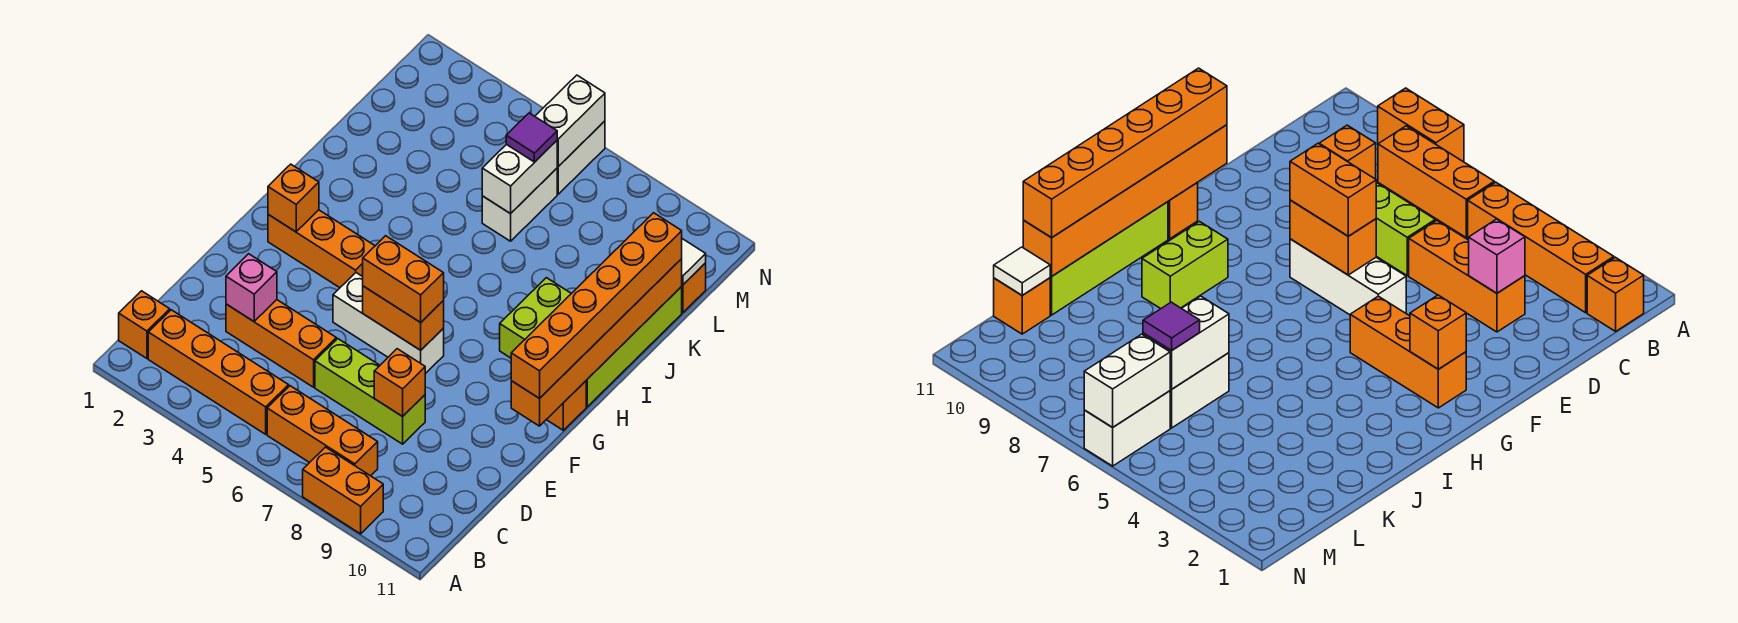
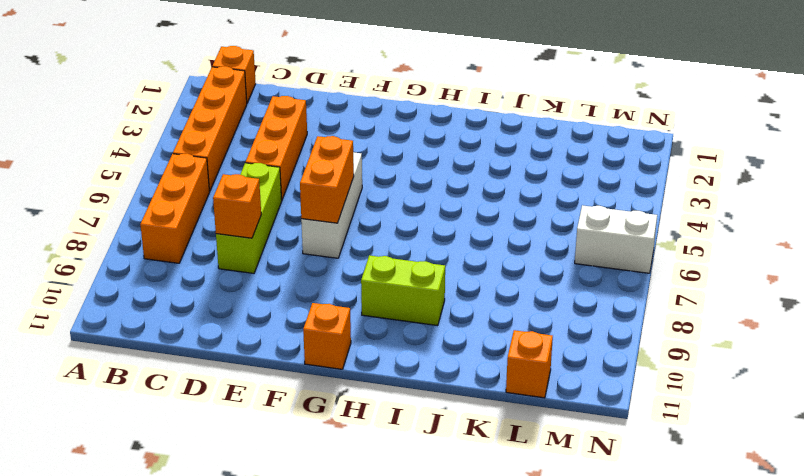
none -> orange brick A8:A9 level 1
none -> orange brick G2:G4 level 1
none -> lime brick H11:K11 level 1

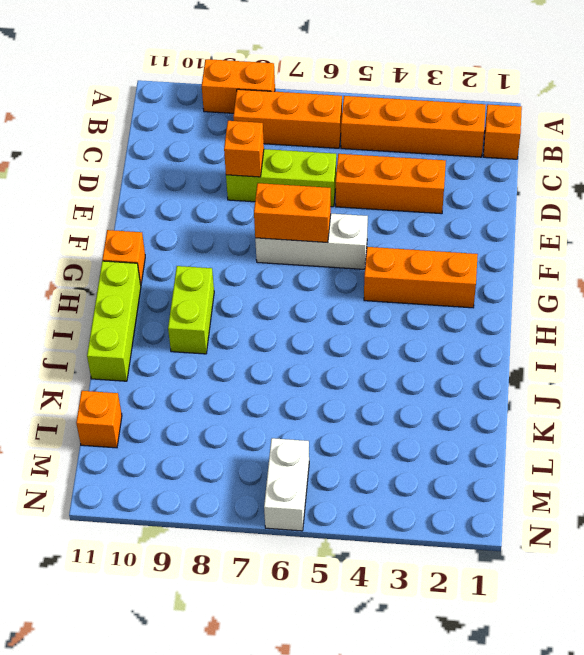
lime brick H11:J11 level 1 -> lime brick H11:K11 level 1
none -> white brick K6:L6 level 1
none -> pink brick D3 level 2
none -> orange brick F11:K11 level 2

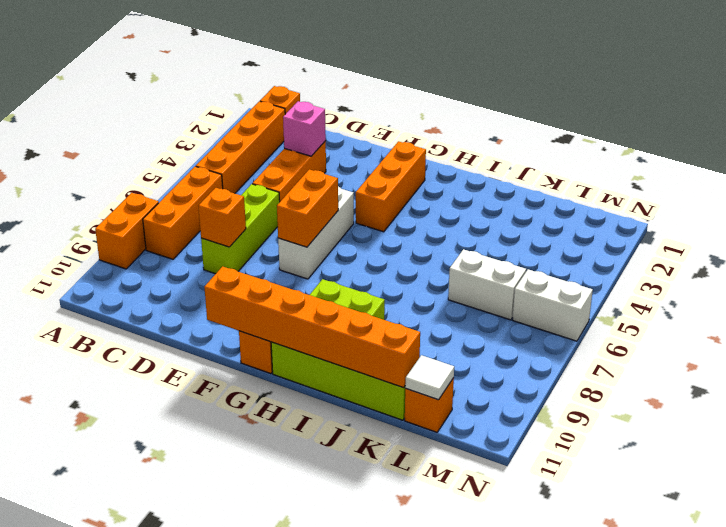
none -> orange brick G2 level 2
none -> white brick K6:L6 level 2
none -> white brick M6:N6 level 2

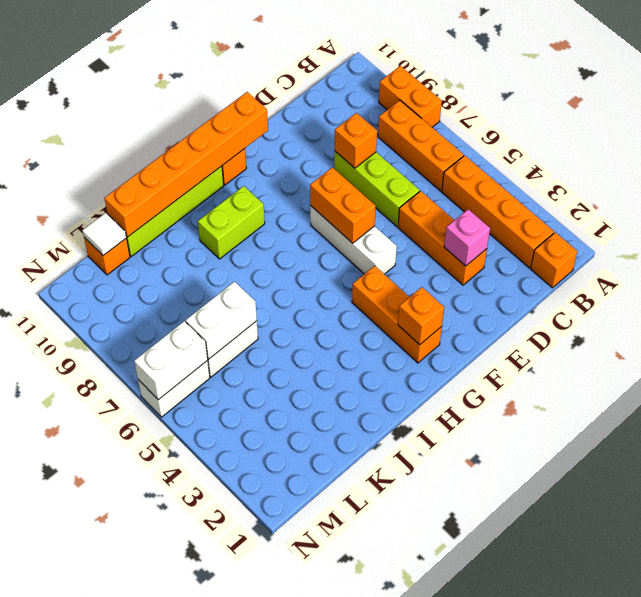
none -> orange brick F6:F7 level 3
none -> orange brick F11:K11 level 3
none -> purple tile L6 level 3

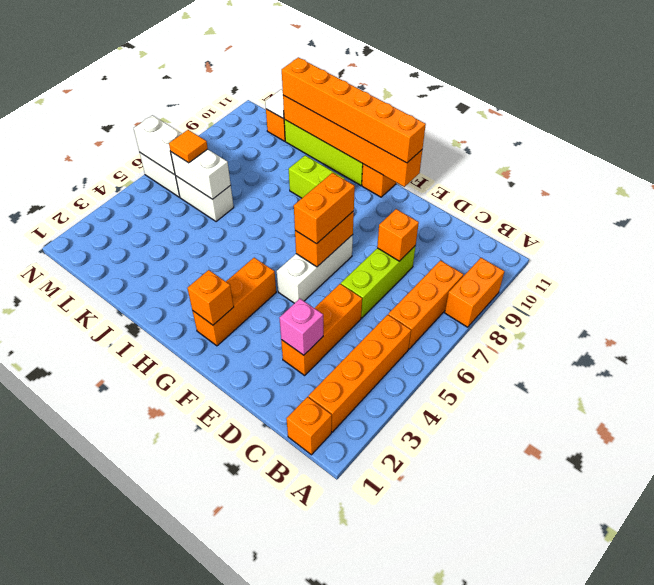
orange tile L6 level 3 -> purple tile L6 level 3

